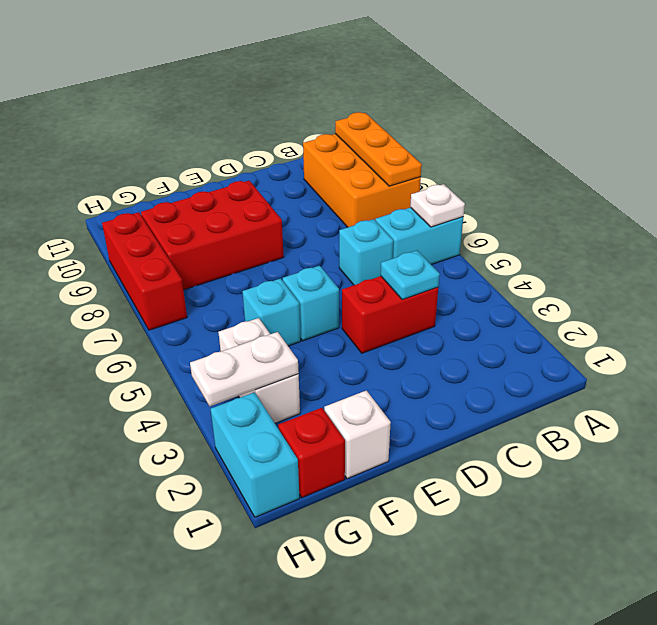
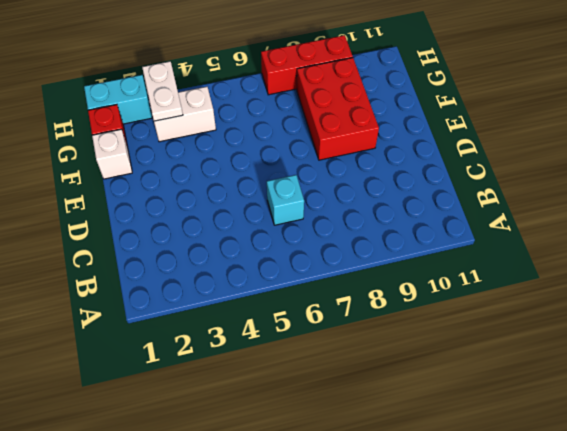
none -> cyan brick A6:B6 level 1
none -> orange brick A8:B10 level 1
none -> red brick C4:D4 level 1

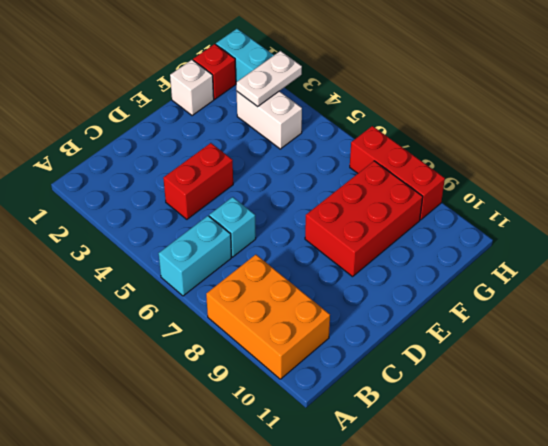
none -> cyan brick E5 level 1
none -> cyan brick F5 level 1
none -> white plate A6 level 2

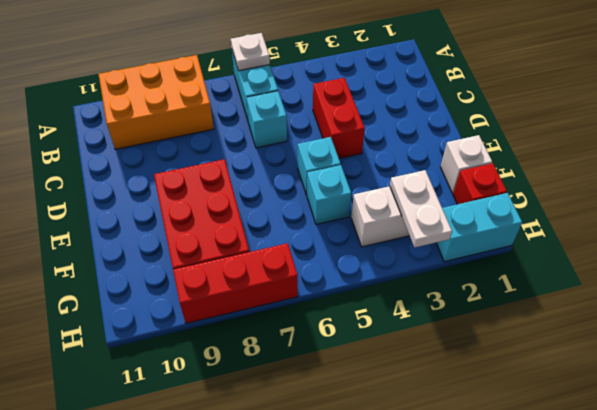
none -> orange plate A8:A10 level 2
none -> cyan plate C4 level 2

